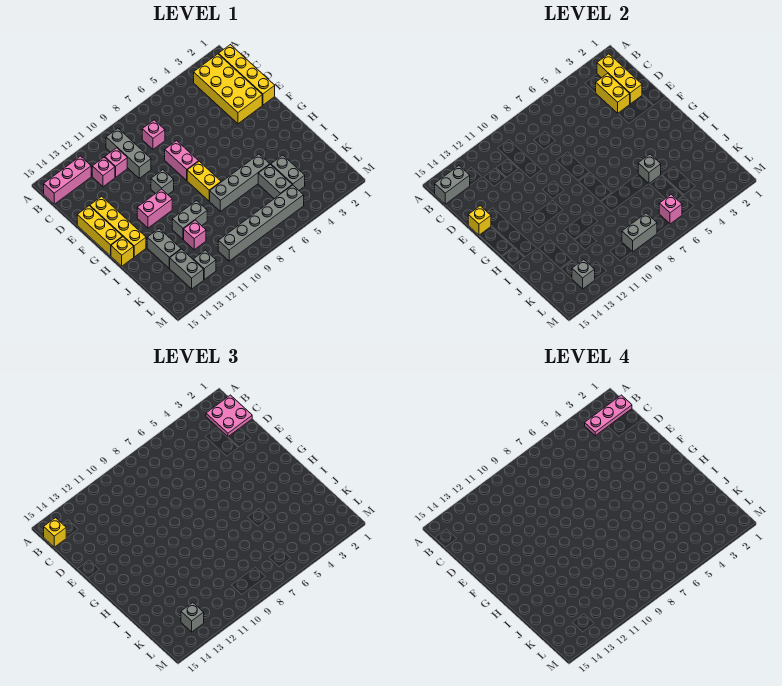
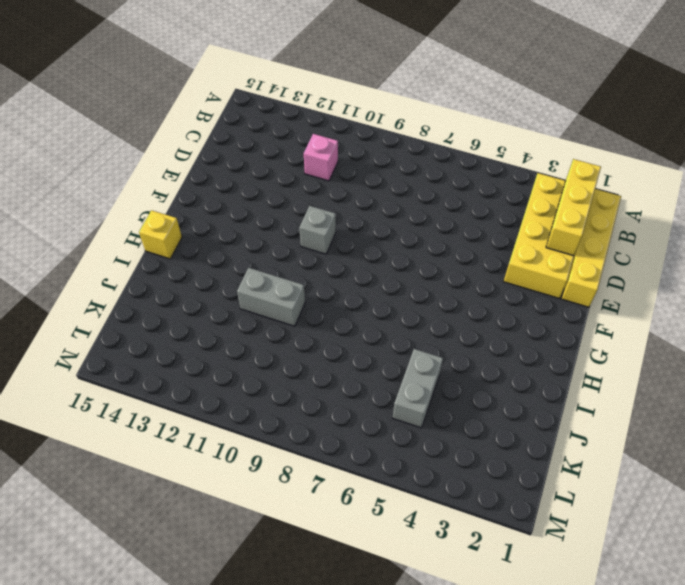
none -> grey brick B10:D10 level 1
none -> pink brick B13:B15 level 1
none -> pink brick C8 level 1
none -> pink brick C12 level 1

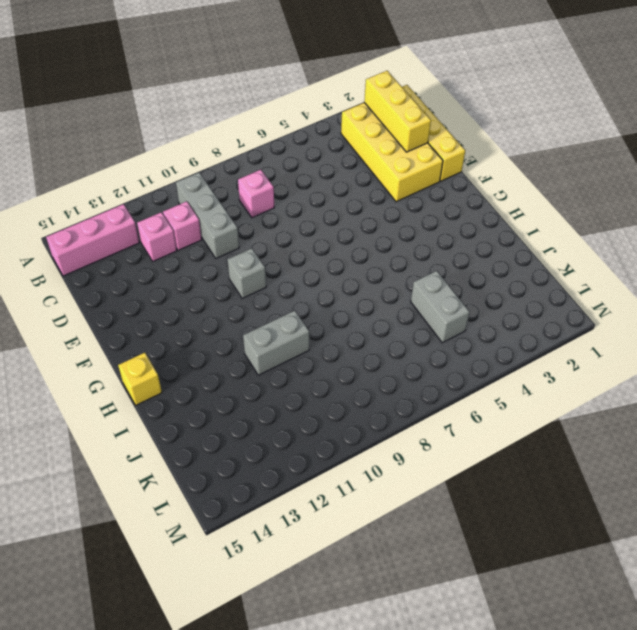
none -> pink brick E8:F8 level 1
none -> yellow brick E14:H14 level 1
none -> yellow brick E15:G15 level 1
none -> yellow brick G8:H8 level 1

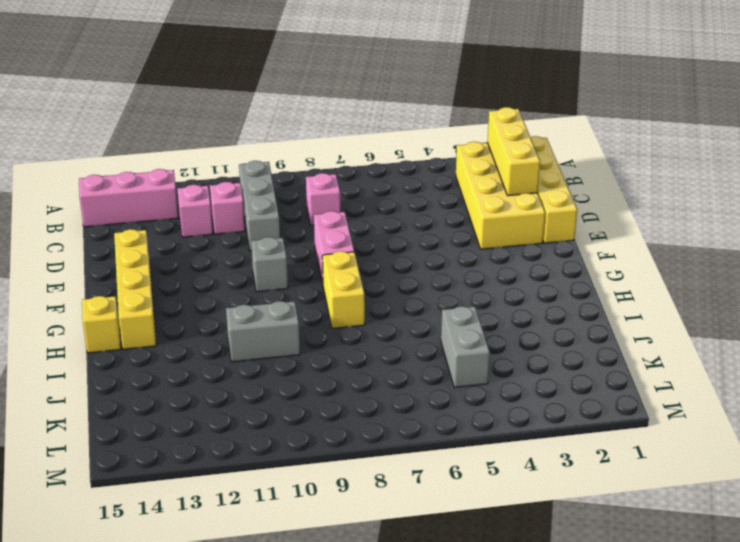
none -> yellow brick E15:G15 level 1
none -> pink brick G11:G12 level 1
none -> grey brick I5:I8 level 1
none -> grey brick I13:J13 level 1

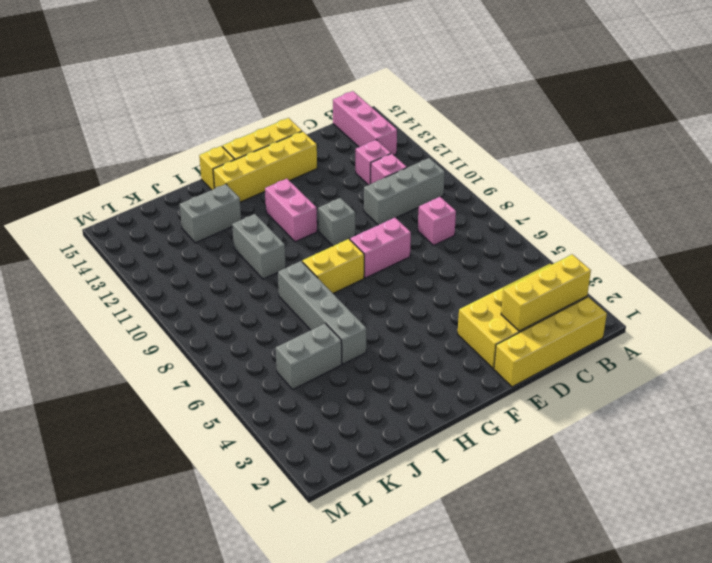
none -> grey brick J4:K4 level 1
none -> pink brick J11 level 1
none -> grey brick K13:L13 level 1
none -> grey brick L5:L10 level 1

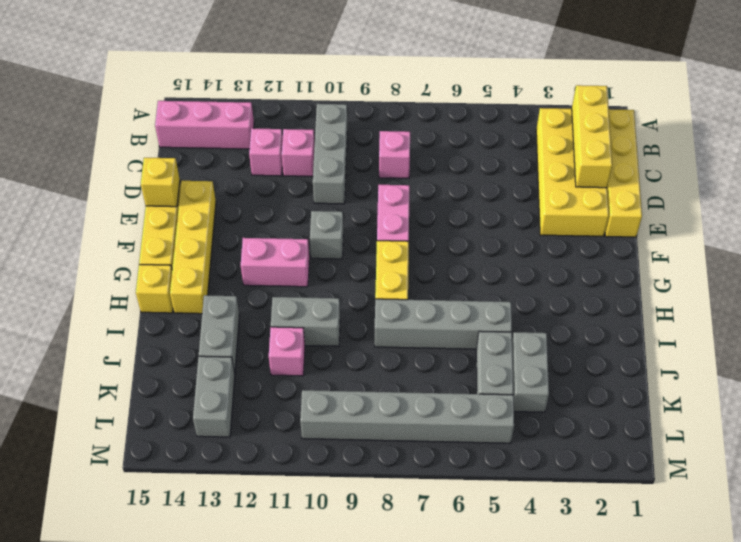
none -> grey brick L12 level 1
none -> grey brick B14:B15 level 2
none -> yellow brick C3:D3 level 2
none -> grey brick I5 level 2

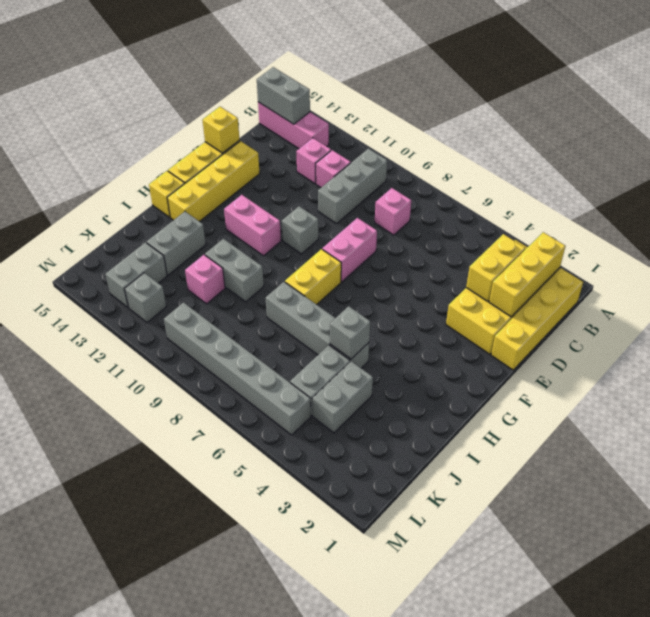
none -> pink brick L6 level 2
none -> grey brick L8:L9 level 2
none -> grey brick L13 level 2
none -> pink plate B1:C2 level 3

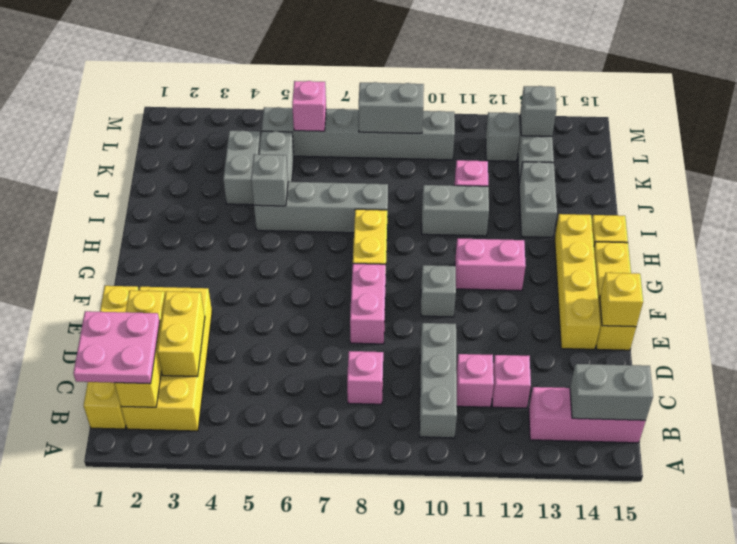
none -> yellow brick B15 level 3
none -> grey brick L13 level 3
none -> pink plate B1:B3 level 4

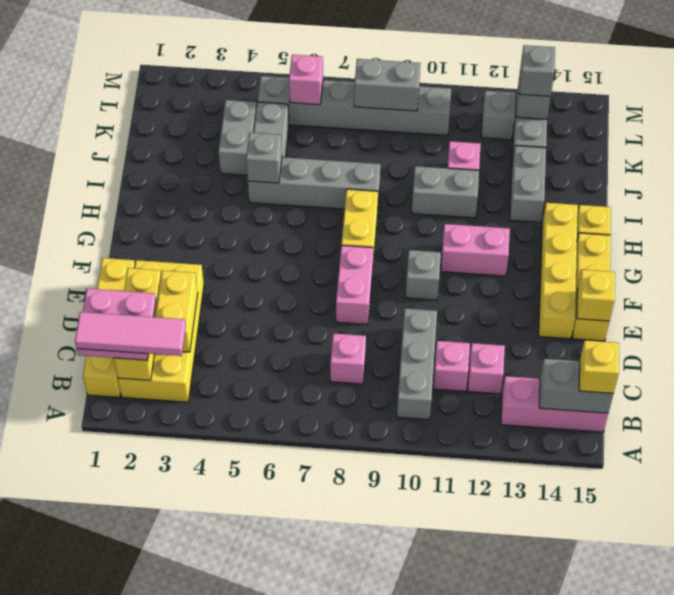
pink tile B1:B3 level 4 -> pink plate B1:B3 level 4

